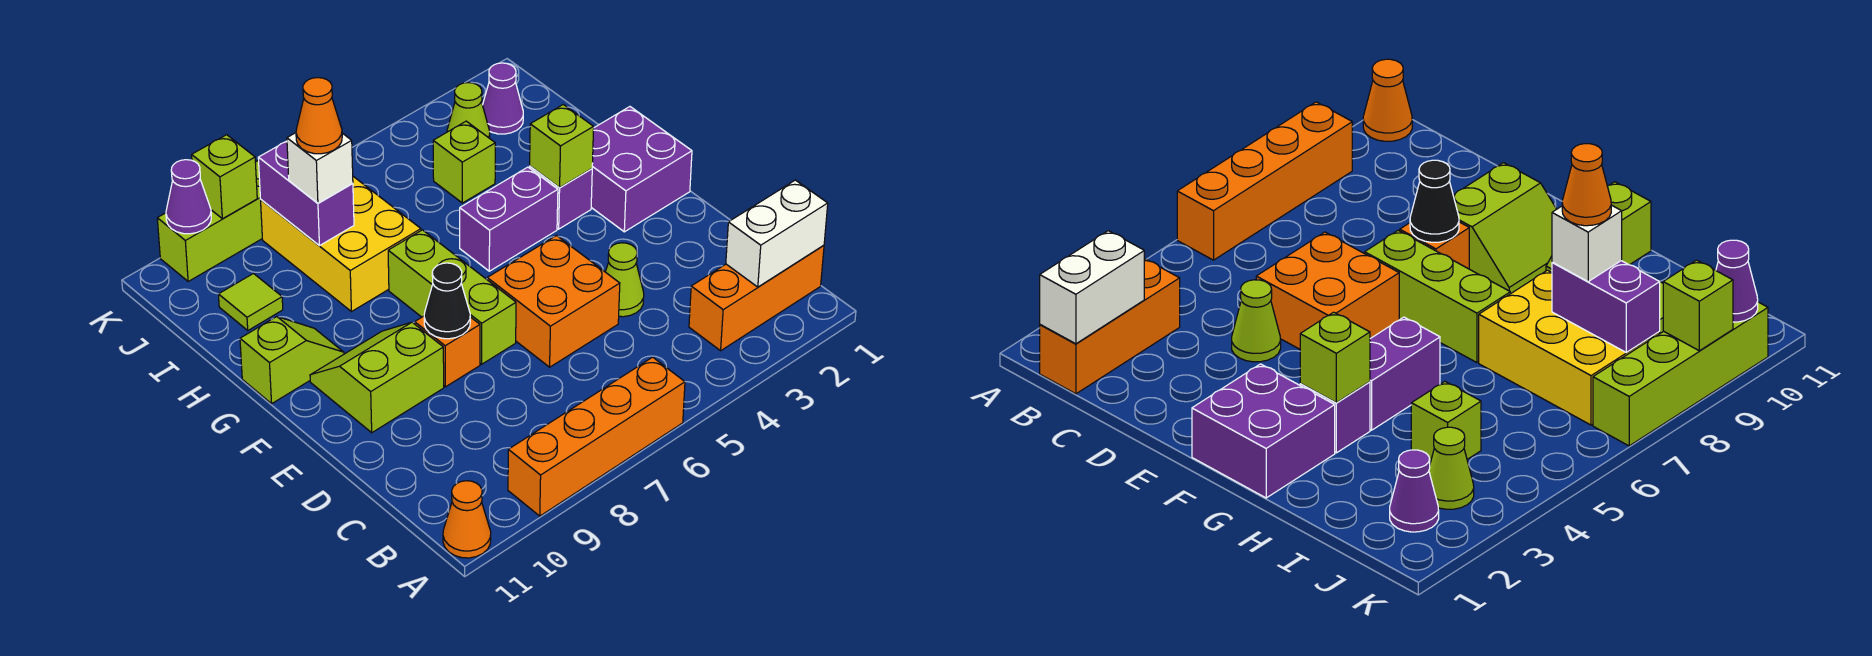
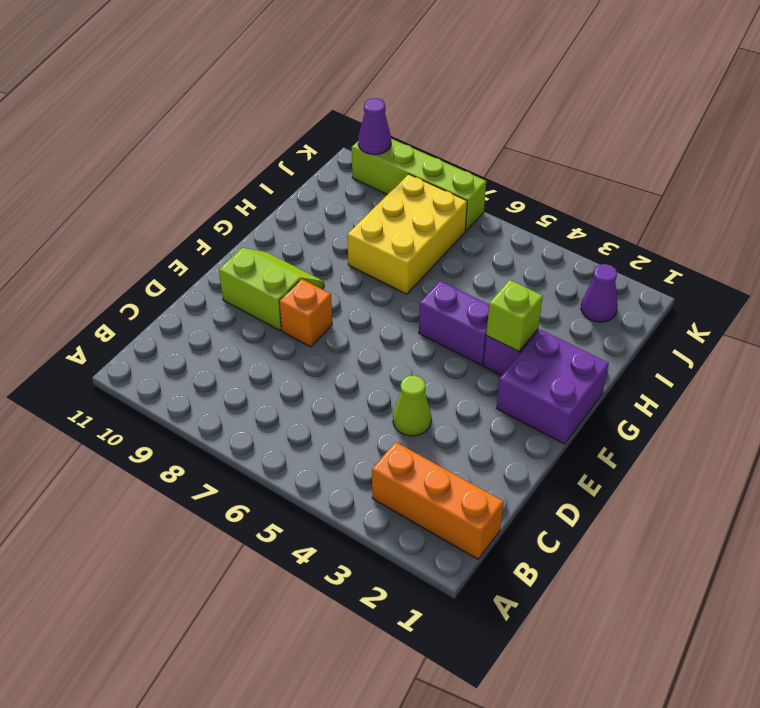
none -> orange brick A6:A9 level 1
none -> orange cone A11 level 1
none -> orange brick D5:E6 level 1

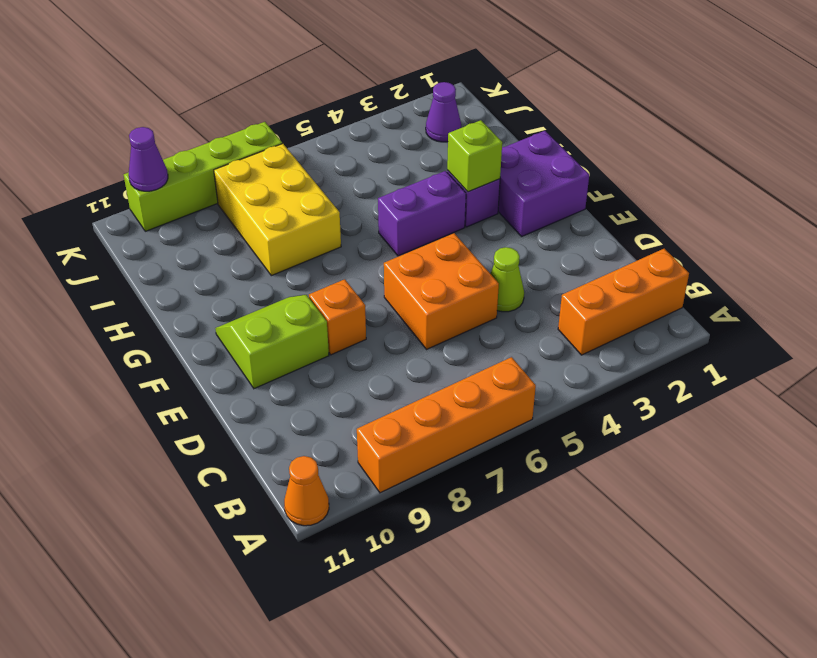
none -> lime brick E7:G7 level 1
none -> lime slope G10:G11 level 1 top 11
none -> lime brick I4 level 1

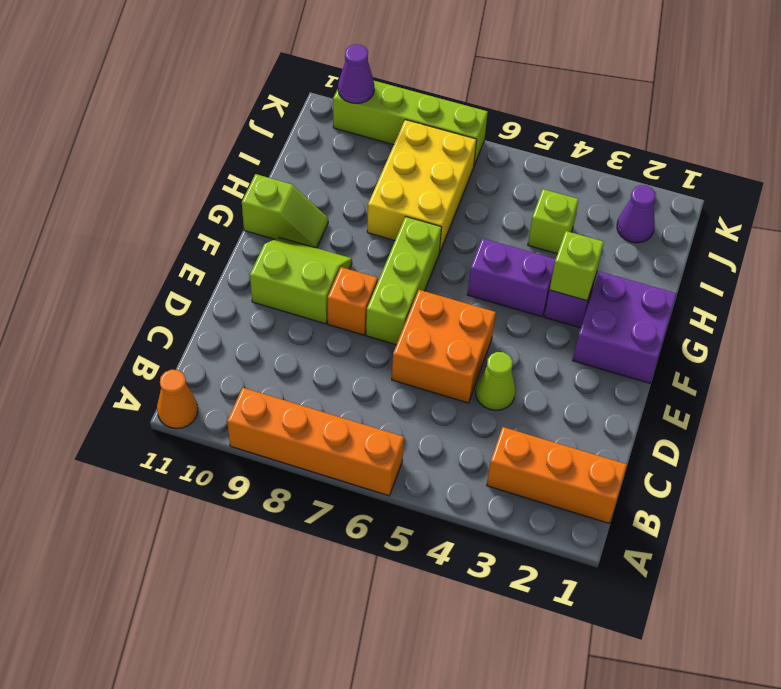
none -> lime tile I10 level 1
none -> lime cone J3 level 1
none -> white brick B1:B2 level 2

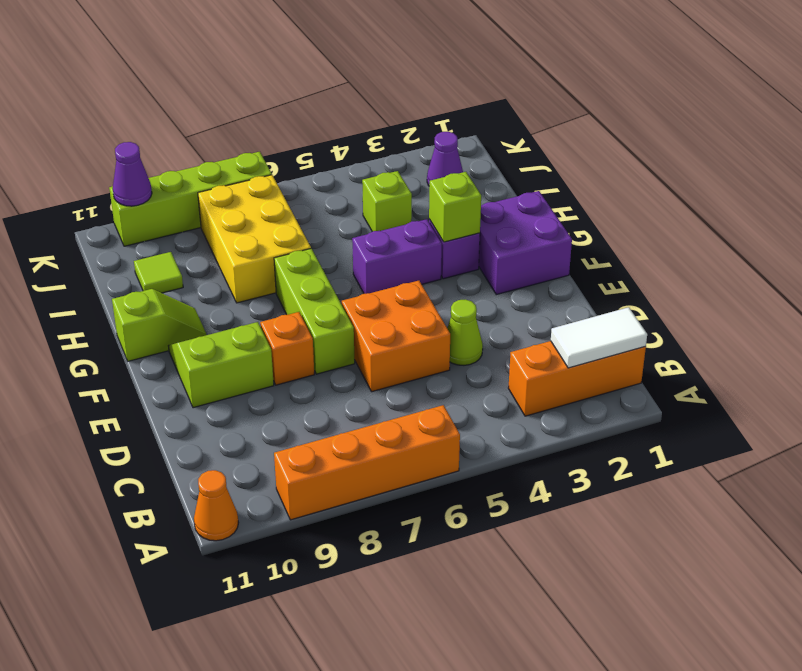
white tile B1:B2 level 2 -> white brick B1:B2 level 2
none -> lime cone J3 level 1
none -> black cone E8 level 2
none -> purple brick I8:J8 level 2

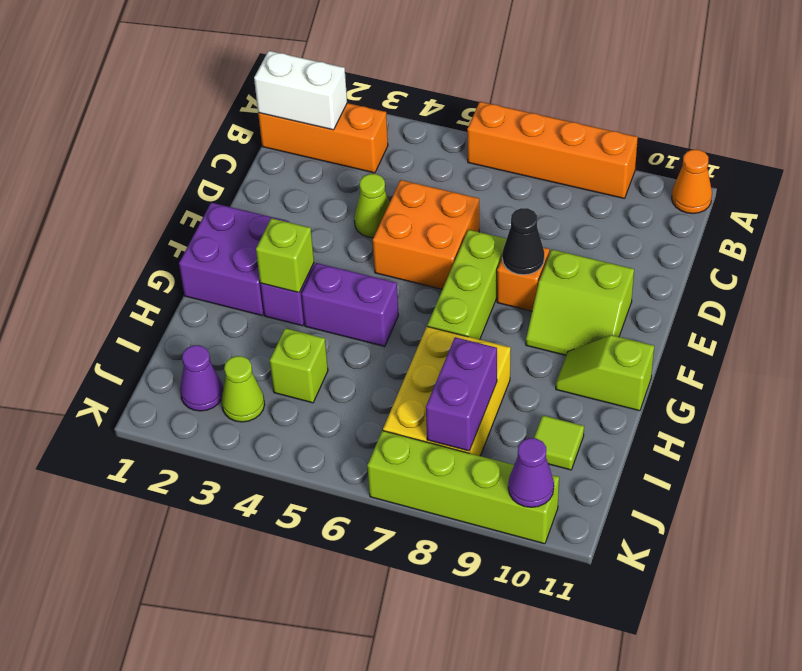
none -> lime brick K9 level 2
none -> white brick I8 level 3
none -> orange cone I8 level 4

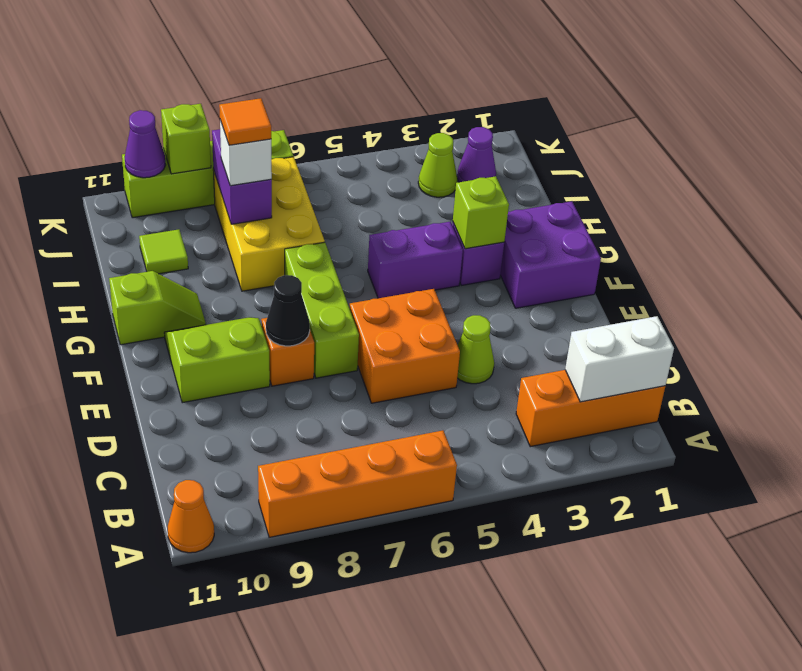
orange tile I8 level 4 -> orange cone I8 level 4
none -> lime brick I4 level 1

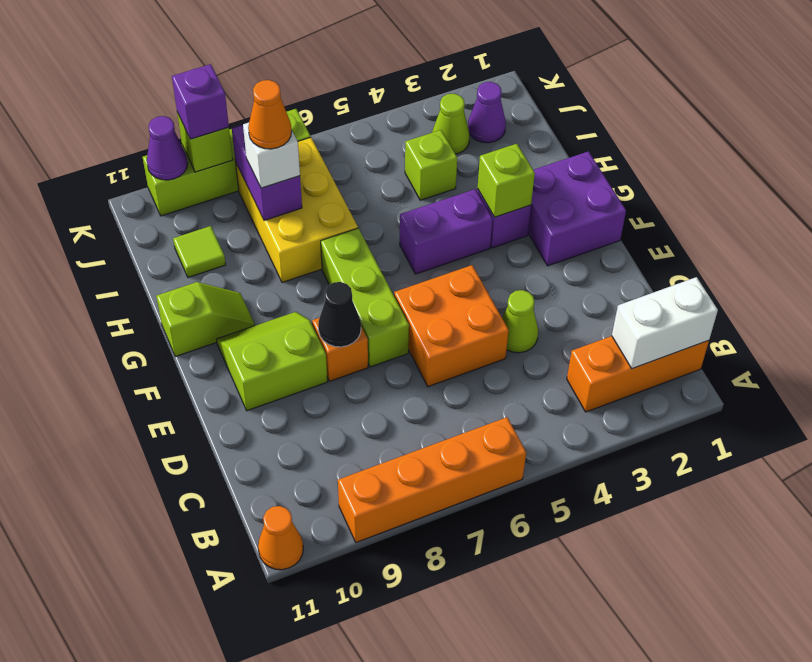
purple brick K9 level 3 -> none

